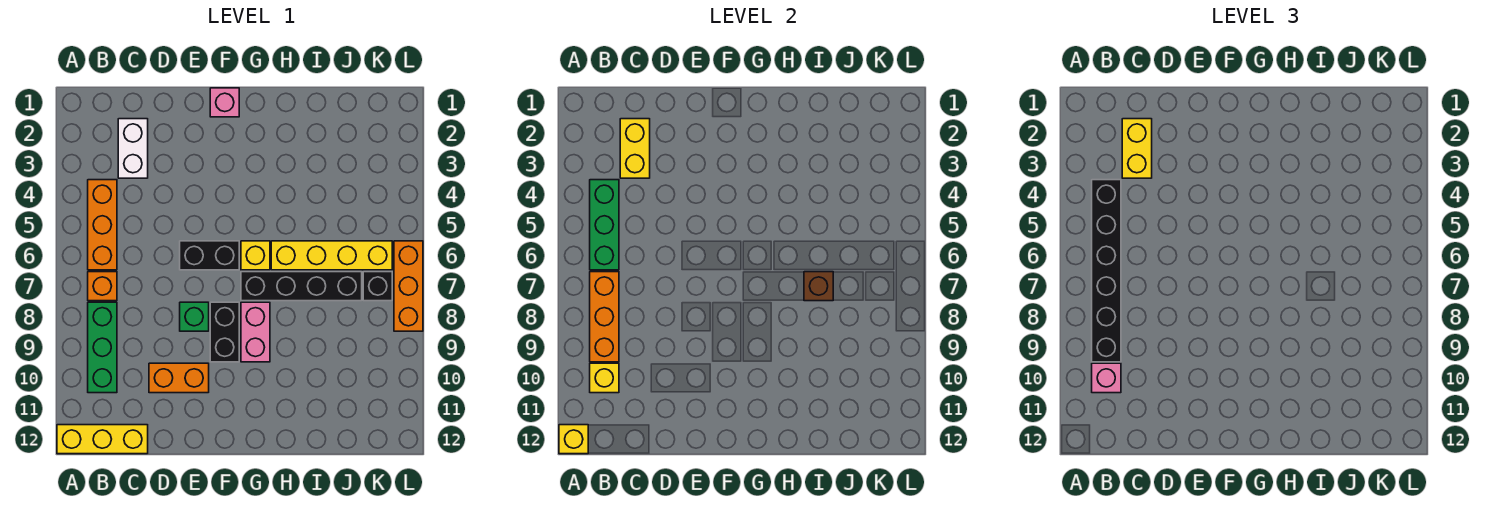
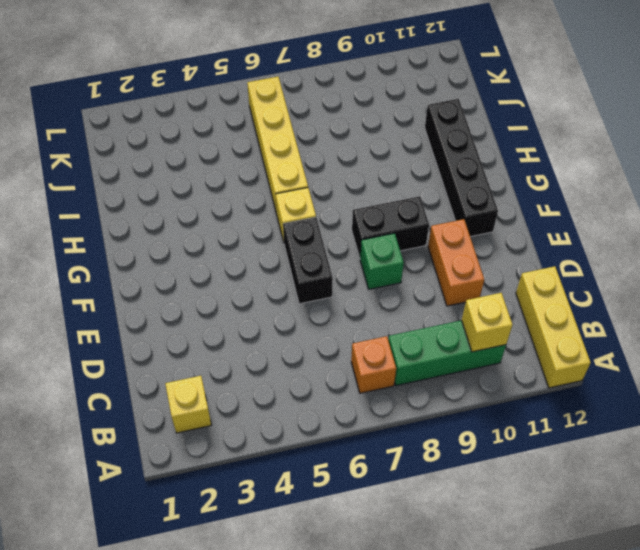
yellow brick B2 level 1 -> yellow brick A12 level 2
black brick F11:I11 level 1 -> black brick G7:J7 level 1
none -> orange brick B4:B6 level 1
none -> white brick C2:C3 level 1
none -> pink brick F1 level 1

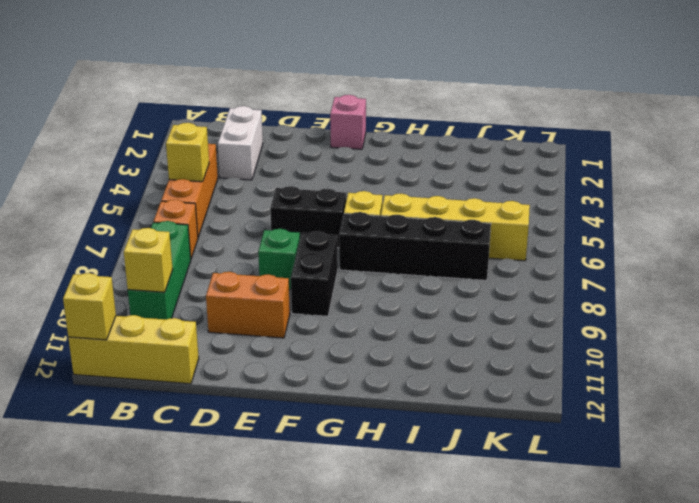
yellow brick B5 level 2 -> green brick B4:B6 level 2
none -> pink brick G8:G9 level 1
none -> black brick K7 level 1
none -> orange brick L6:L8 level 1

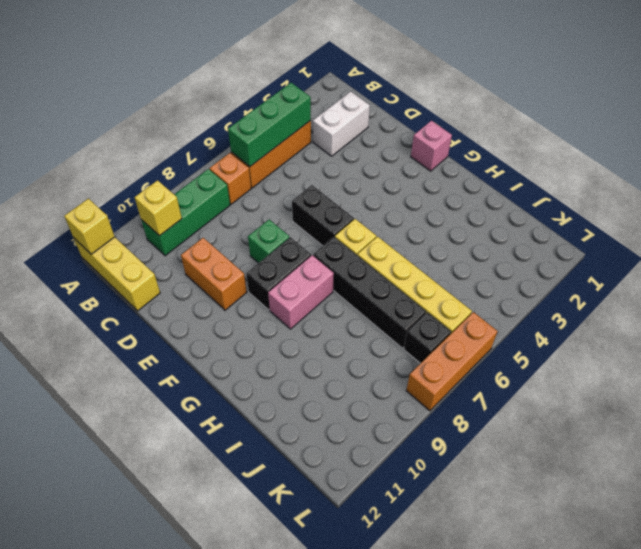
none -> orange brick B7:B9 level 2
none -> yellow brick C2:C3 level 2
none -> brown brick I7 level 2

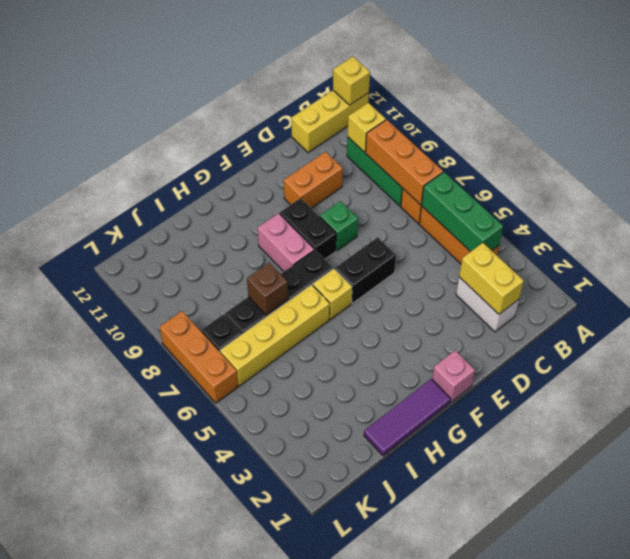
purple tile G1:I1 level 1 -> none
none -> black brick B4:B9 level 3
none -> pink brick B10 level 3
none -> yellow brick C2:C3 level 3

